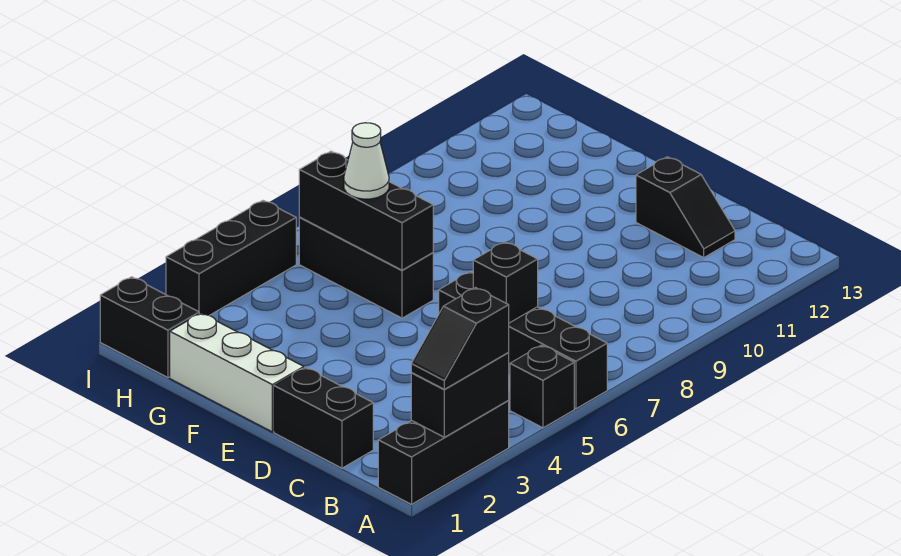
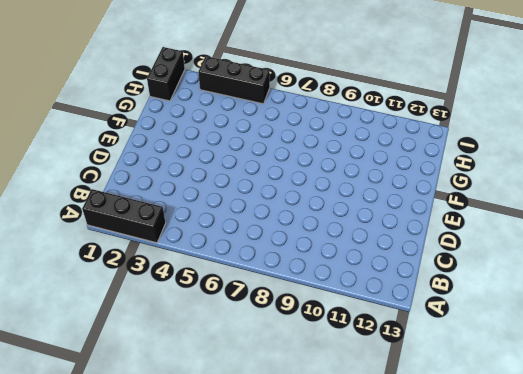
none -> black brick A5 level 1
none -> black brick A6:D6 level 1
none -> black brick C1:D1 level 1

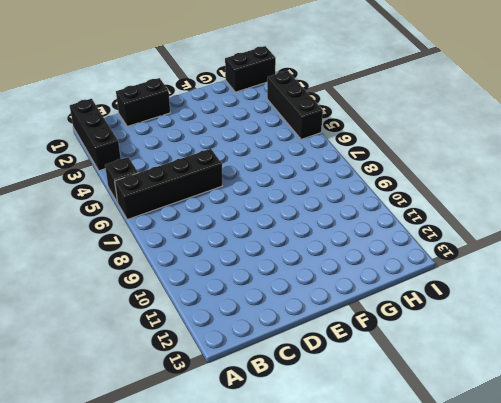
none -> black slope C12:D12 level 1 top D
none -> white brick E1:G1 level 1
none -> black brick F6:H6 level 1

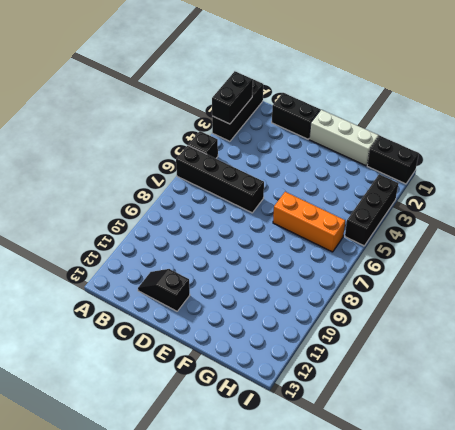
orange brick F6:H6 level 1 -> black brick F6:H6 level 1
none -> black brick C6 level 2
none -> black brick F6:H6 level 2
none -> black slope A2:A3 level 3 top 3

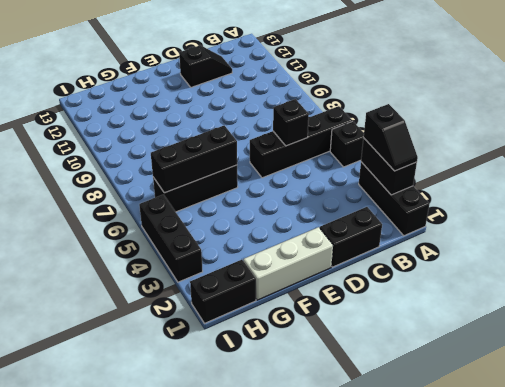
none -> white cone G6 level 3

